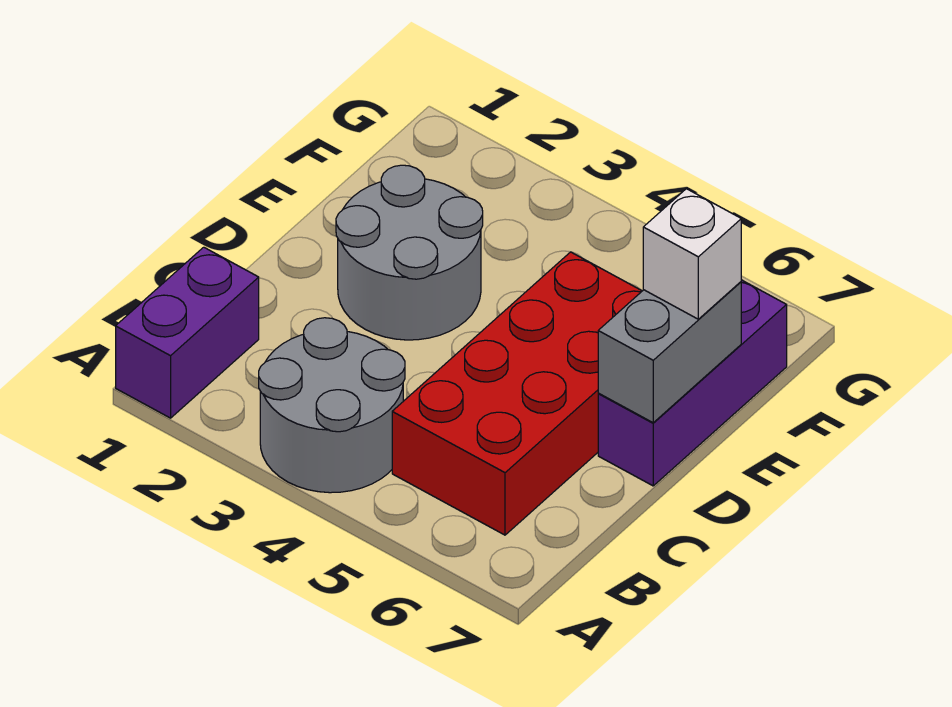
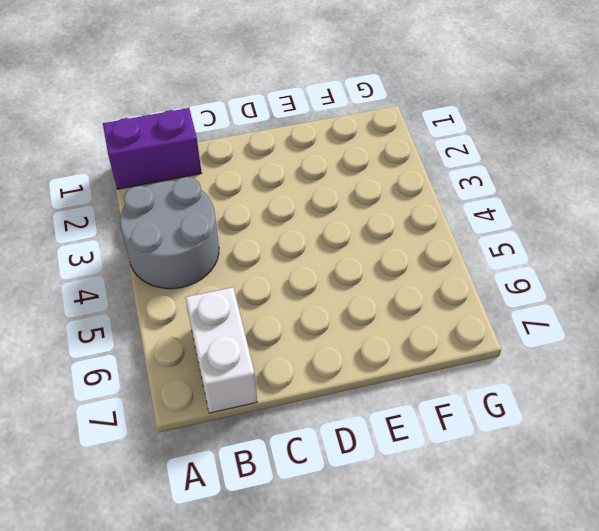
white brick B6:B7 level 1 -> red brick B5:E6 level 1
none -> grey round brick D2:E3 level 1
none -> purple brick D7:F7 level 1

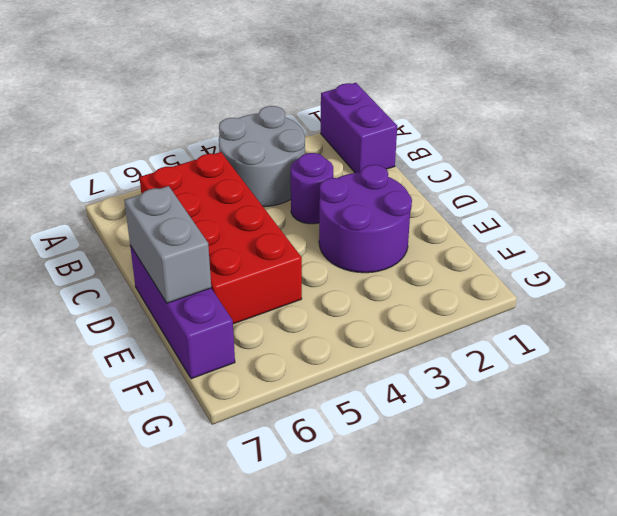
purple round brick C3 level 1 -> none
purple round brick D2:E3 level 1 -> grey round brick D2:E3 level 1
none -> white brick E7 level 3

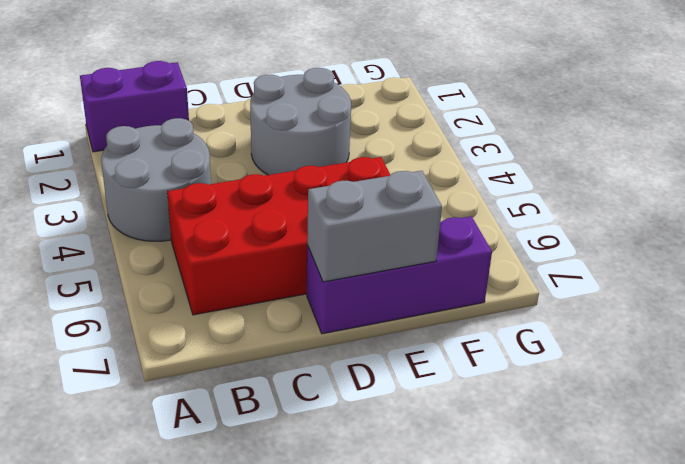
none -> white brick E7 level 3

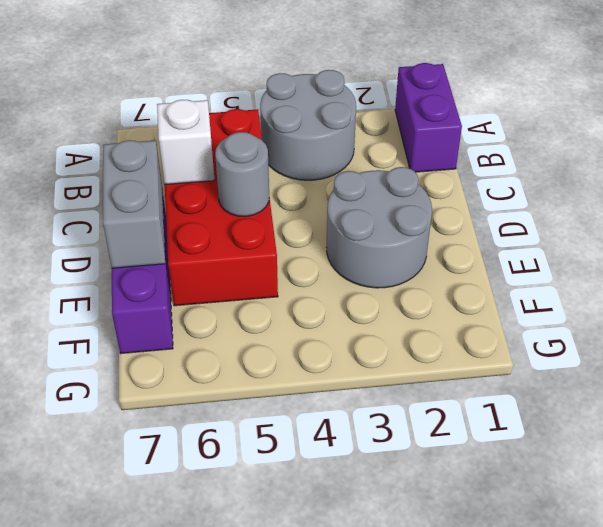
white brick C6 level 2 -> white brick E7 level 3
grey round brick D5 level 2 -> none

